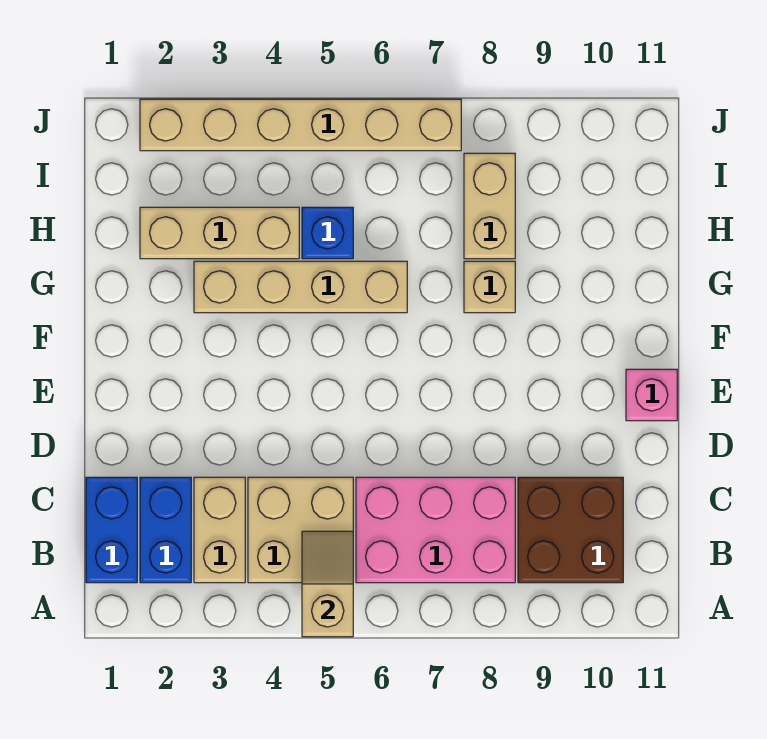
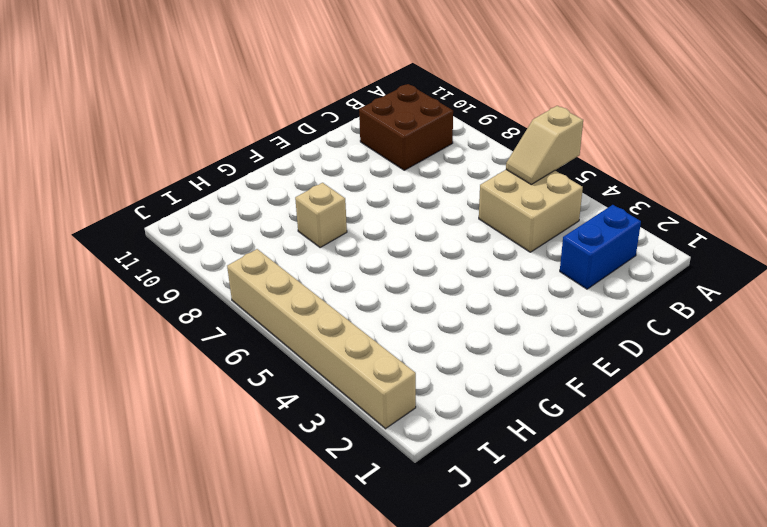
none -> blue brick B1:C1 level 1
none -> tan brick B3:C3 level 1
none -> pink brick B6:C8 level 1

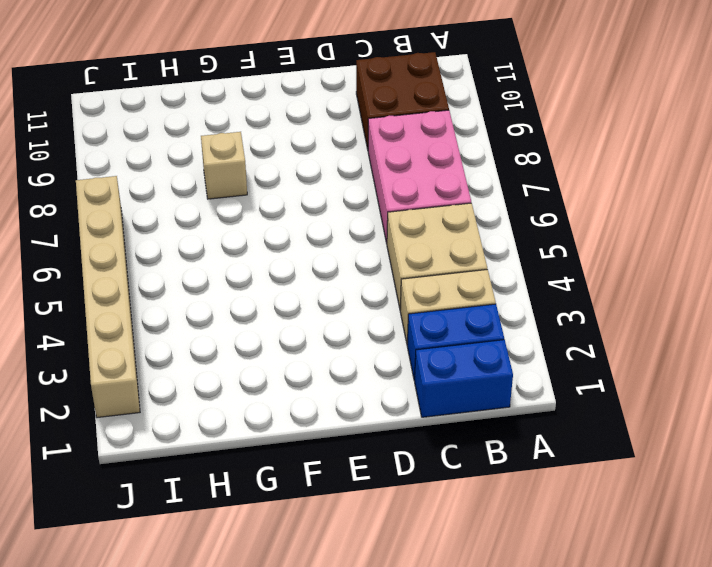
none -> pink brick E11 level 1
none -> tan brick G3:G6 level 1
none -> tan brick H2:H4 level 1

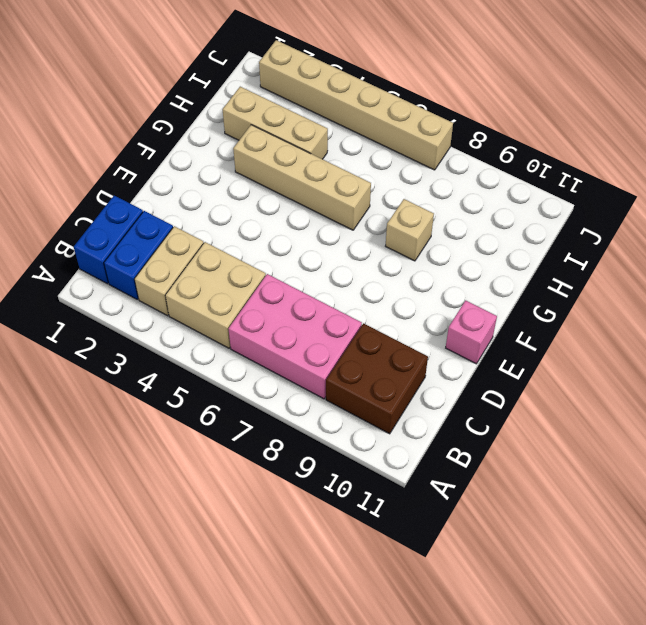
none -> blue brick H5 level 1
none -> tan brick H8:I8 level 1
none -> tan slope A5:B5 level 2 top A

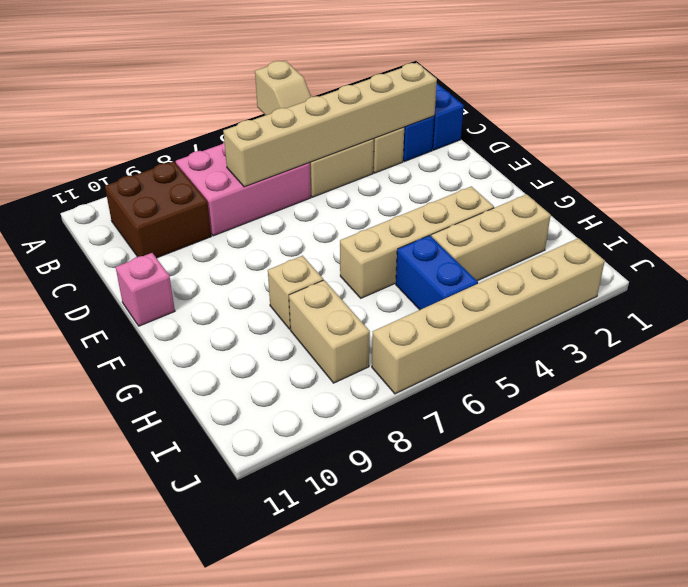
tan brick C2:C7 level 2 -> none
blue brick H5:I5 level 1 -> blue brick H5 level 1

